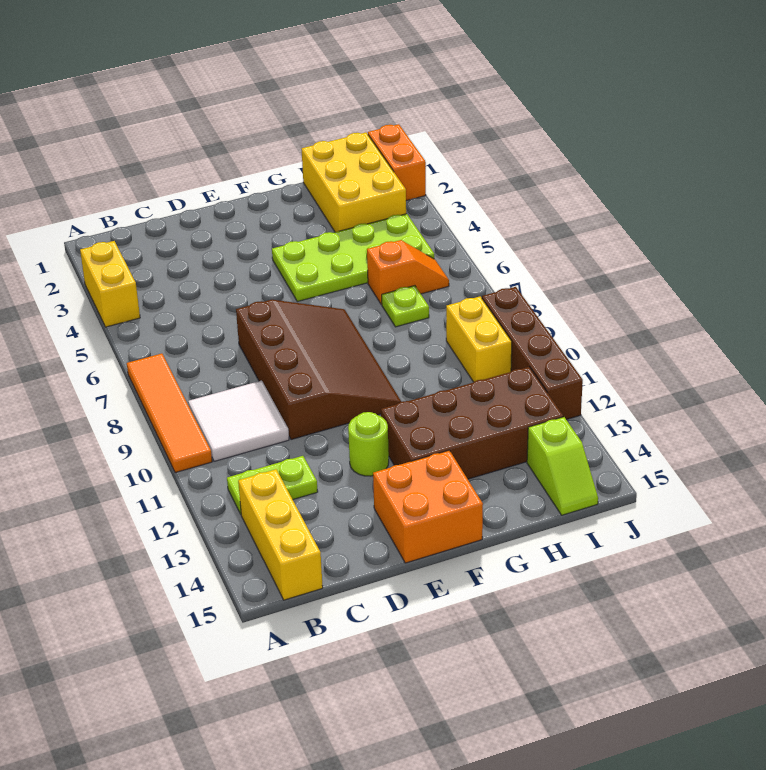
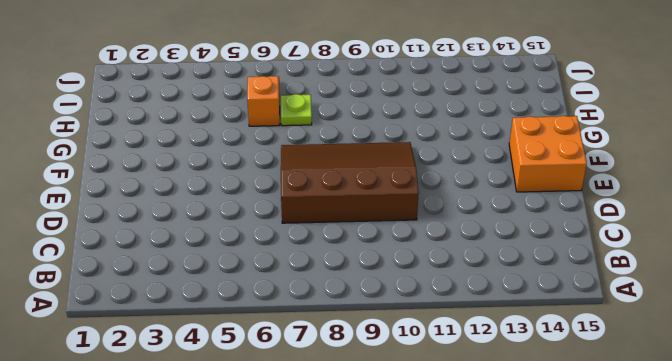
none -> yellow brick A3:A4 level 1
none -> orange tile A7:A10 level 1
none -> white tile B9:C10 level 1

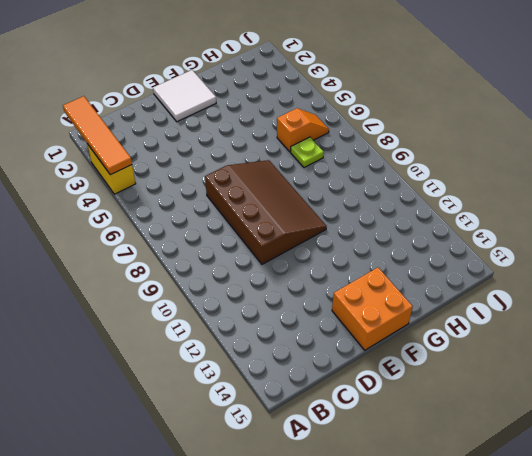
orange tile A1:A4 level 2 -> orange tile A7:A10 level 1
white tile E1:F2 level 1 -> white tile B9:C10 level 1
none -> lime plate B12:C12 level 1
none -> yellow brick B13:B15 level 1
none -> lime round brick E12 level 1

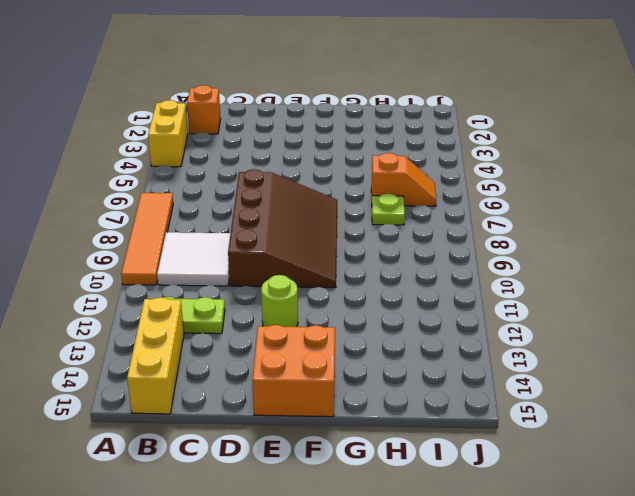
orange brick B2 level 1 -> none
none -> lime plate F4:I5 level 1
none -> brown brick F12:I13 level 1
none -> yellow brick H1:I3 level 1

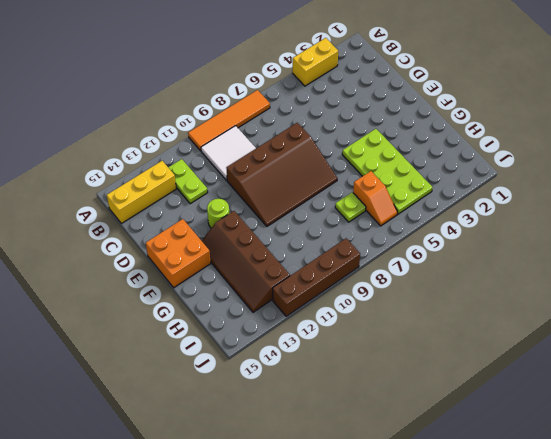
brown slope F12:I13 level 1 top 12 -> brown brick F12:I13 level 1
none -> yellow brick H1:I3 level 1
none -> yellow brick I9:I10 level 1
none -> lime slope I14:I15 level 1 top 14

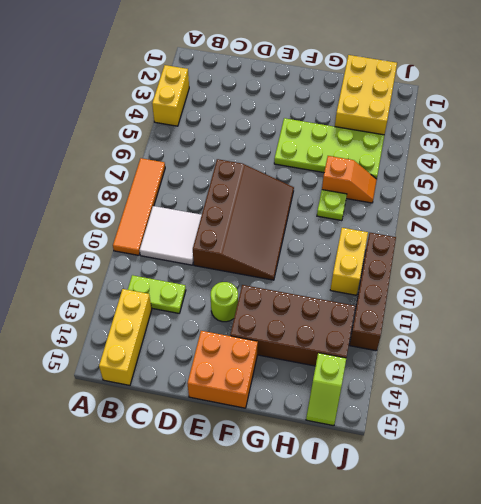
none -> orange brick J1:J2 level 1

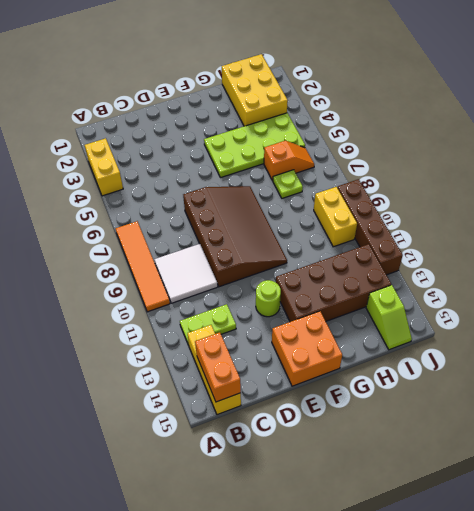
orange brick B14:B15 level 2 -> orange brick J1:J2 level 1

